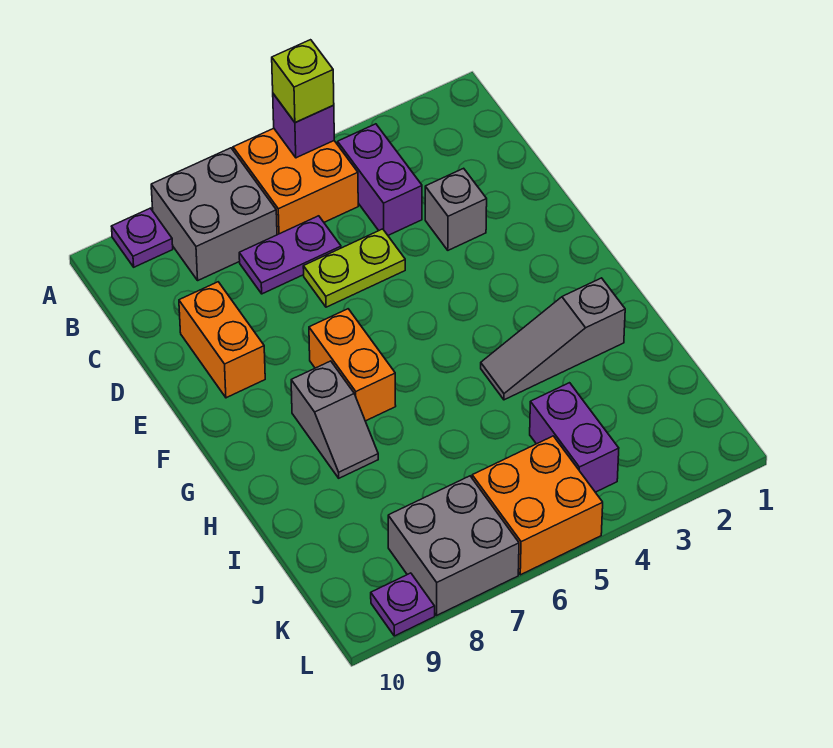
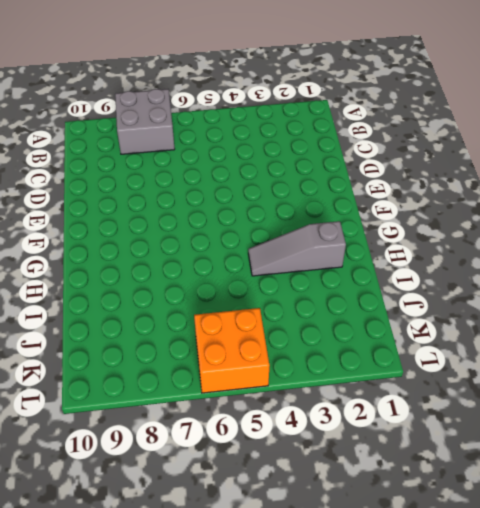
none -> orange brick A5:B6 level 1
none -> purple plate A9 level 1
none -> purple brick B4:C4 level 1

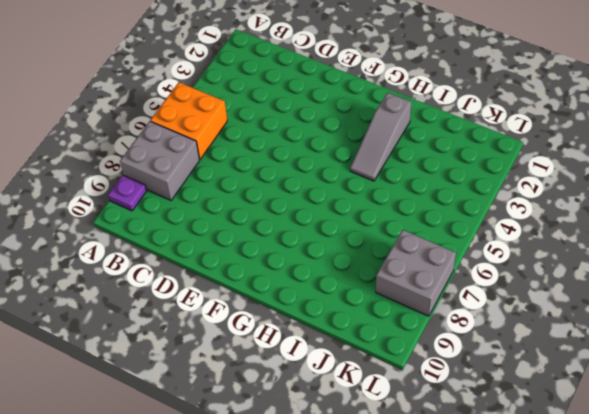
none -> purple brick B4:C4 level 1
none -> purple plate C6:C7 level 1
none -> grey brick D3 level 1

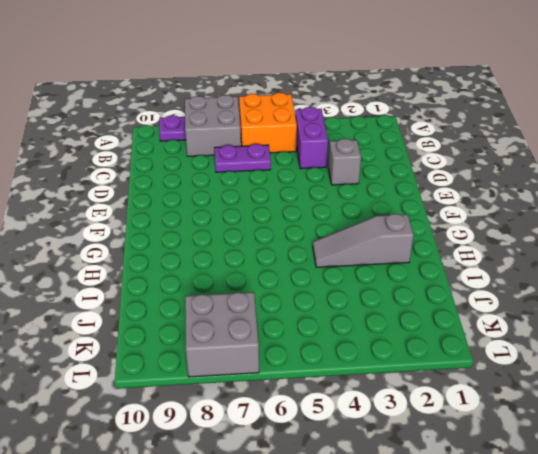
none -> lime plate D5:D6 level 1
none -> orange brick D9:E9 level 1
none -> orange brick F7:G7 level 1

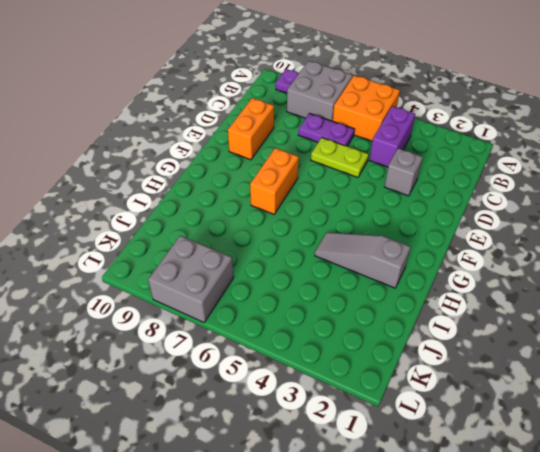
none -> grey slope G8:H8 level 1 top G
none -> purple brick J4:K4 level 1
none -> orange brick K5:L6 level 1

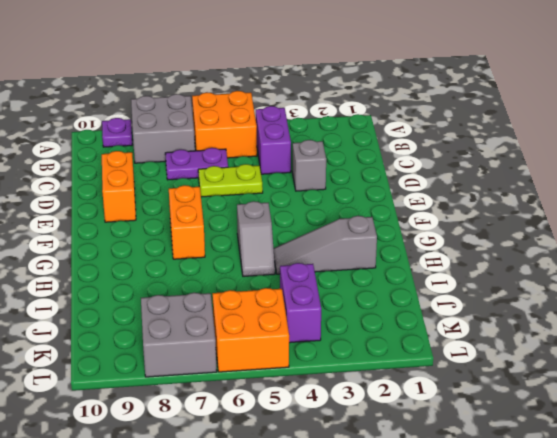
grey slope G5:H5 level 1 top G -> grey slope G8:H8 level 1 top G
none -> purple plate L9 level 1
none -> purple brick A5 level 2
none -> lime brick A5 level 3

